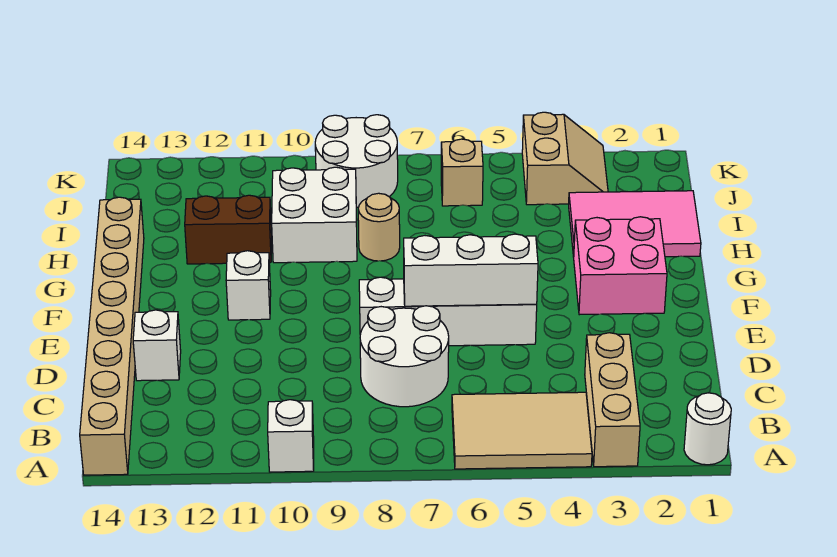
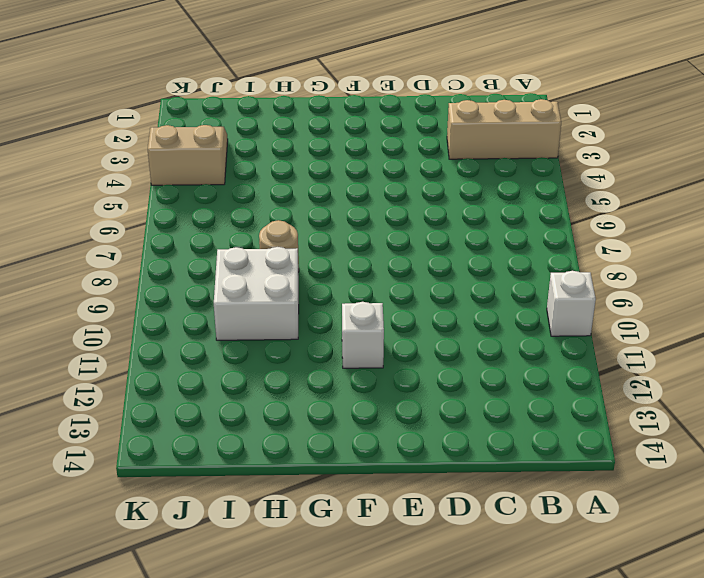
none -> white round brick A1 level 1
none -> tan tile A4:B6 level 1
none -> tan brick A14:H14 level 1

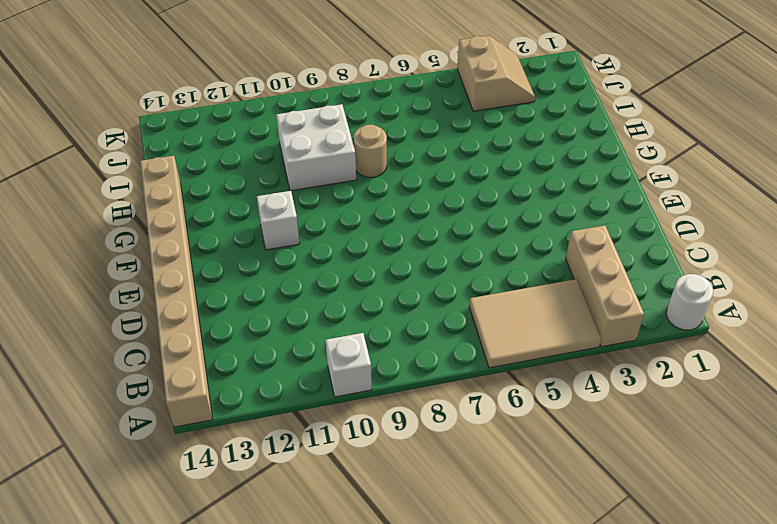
none -> white round brick C7:D8 level 1
none -> white brick D13 level 1
none -> white brick E5:E8 level 1

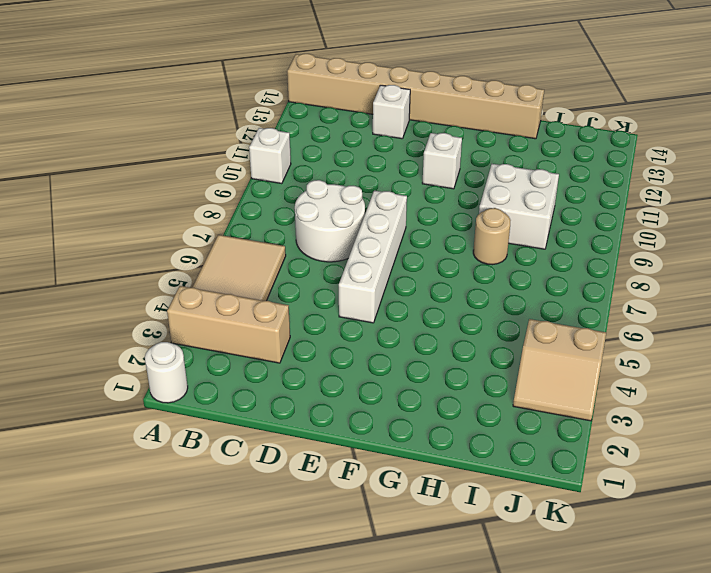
none -> pink brick F2:G3 level 1
none -> pink tile H1:I3 level 1
none -> brown brick H11:H12 level 1

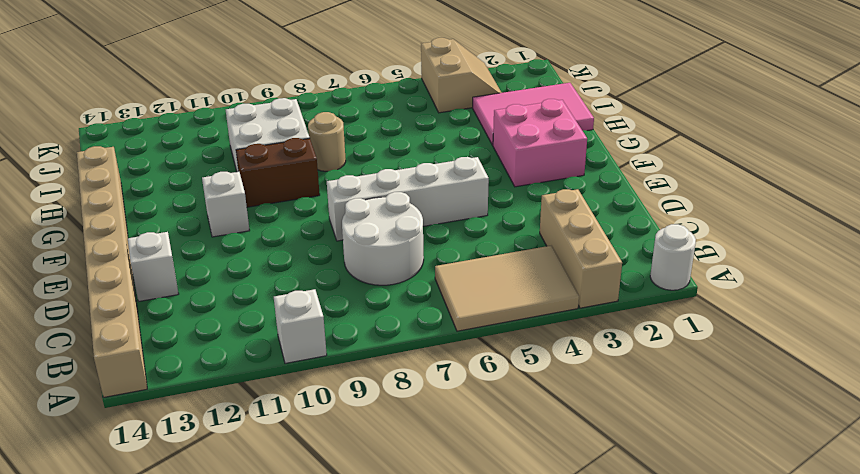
brown brick G9:G10 level 1 -> brown brick H11:H12 level 1
none -> tan brick J6 level 1
none -> white round brick J8:K9 level 1
none -> white brick E5:E7 level 2

